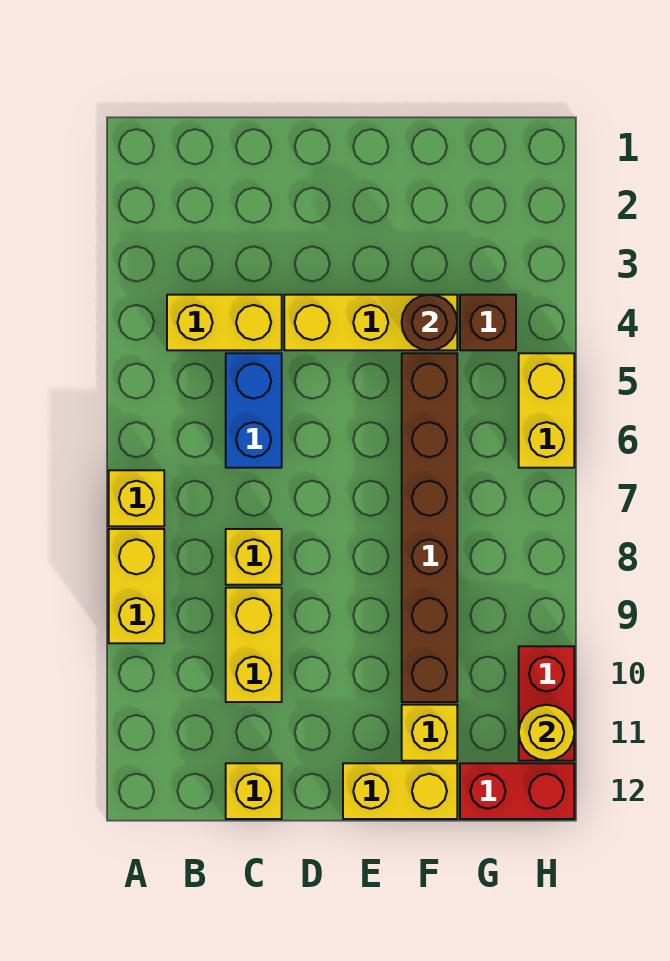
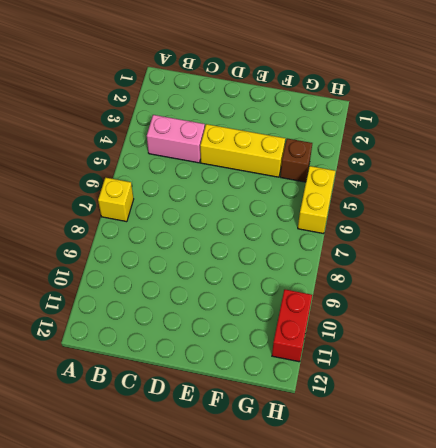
pink brick B4:C4 level 1 -> yellow brick B4:C4 level 1
none -> yellow brick A8:A9 level 1
none -> blue brick C5:C6 level 1
none -> yellow brick C8 level 1

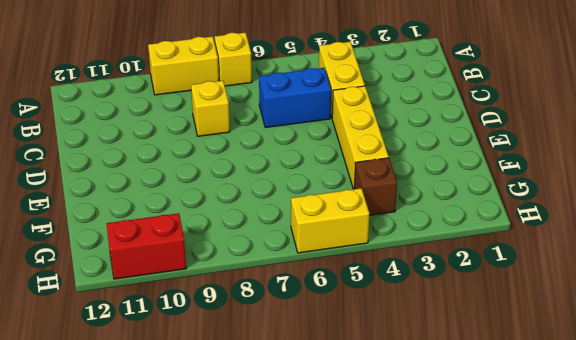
none -> yellow brick C9:C10 level 1
none -> yellow brick C12 level 1
none -> yellow brick E12:F12 level 1

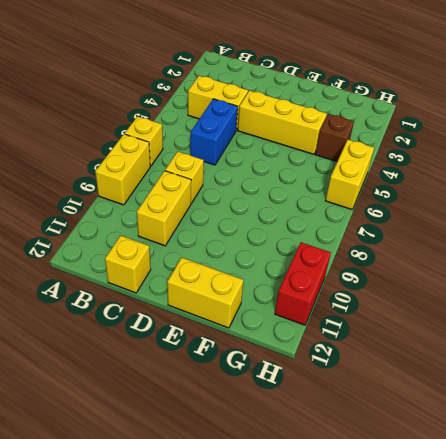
none -> brown brick F5:F10 level 1
none -> yellow brick F11 level 1
none -> red brick G12:H12 level 1

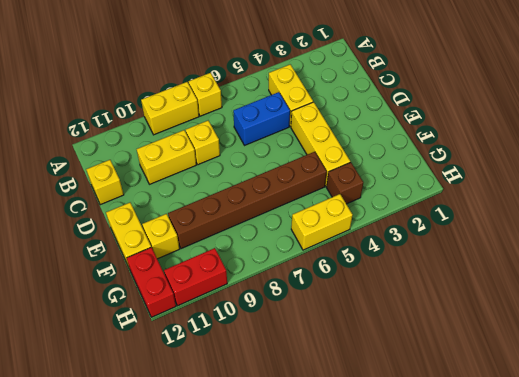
none -> brown round brick F4 level 2
none -> yellow round brick H11 level 2

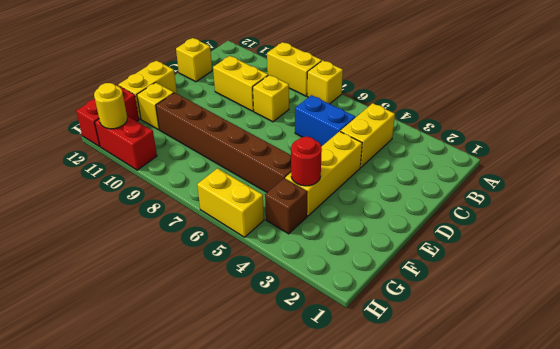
red round brick F4 level 2 -> brown round brick F4 level 2

